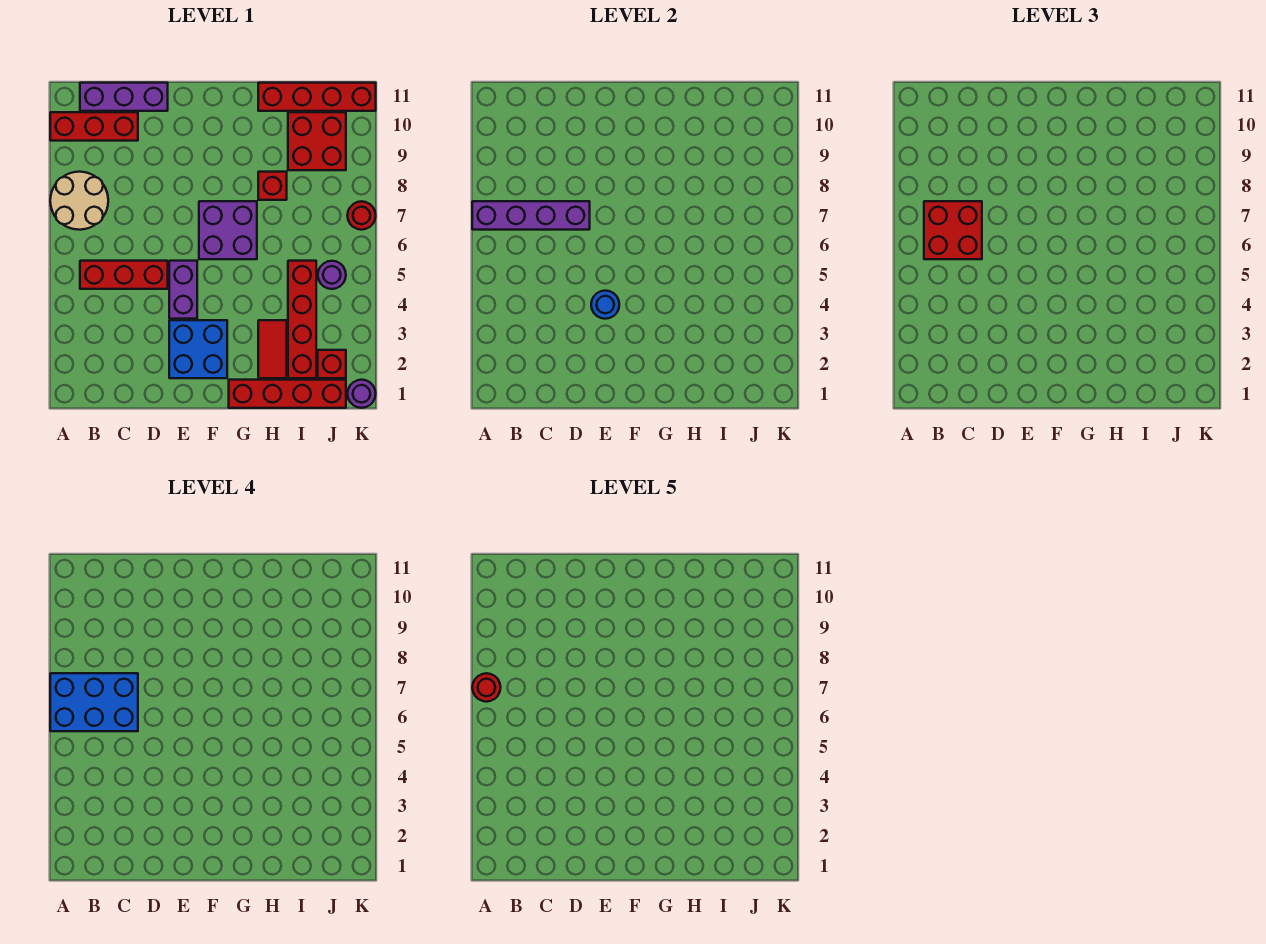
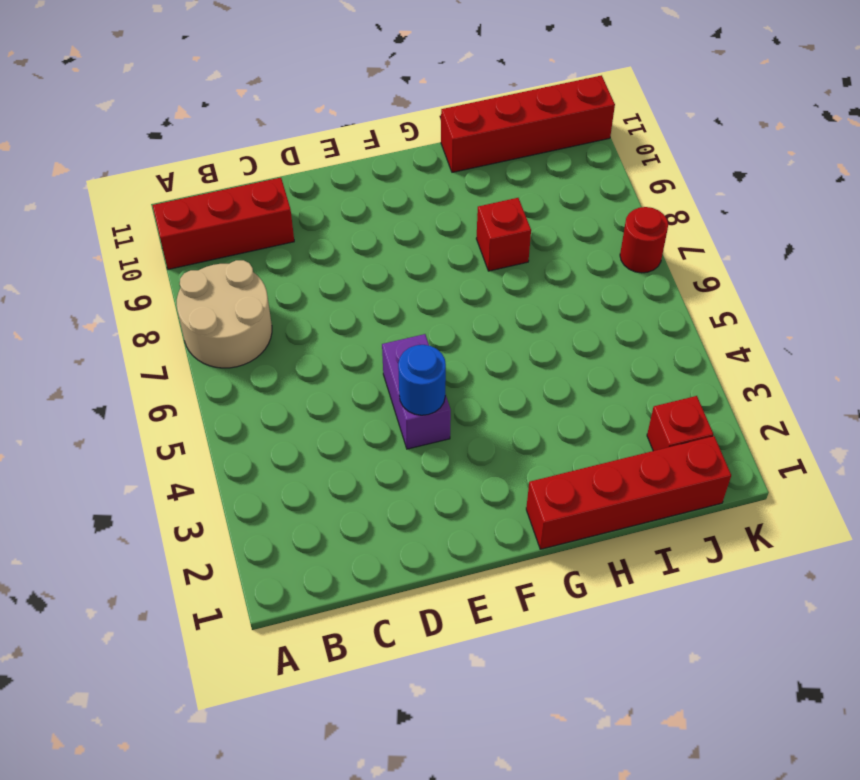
none -> red brick B5:D5 level 1
none -> purple brick B11:D11 level 1
none -> blue brick E2:F3 level 1

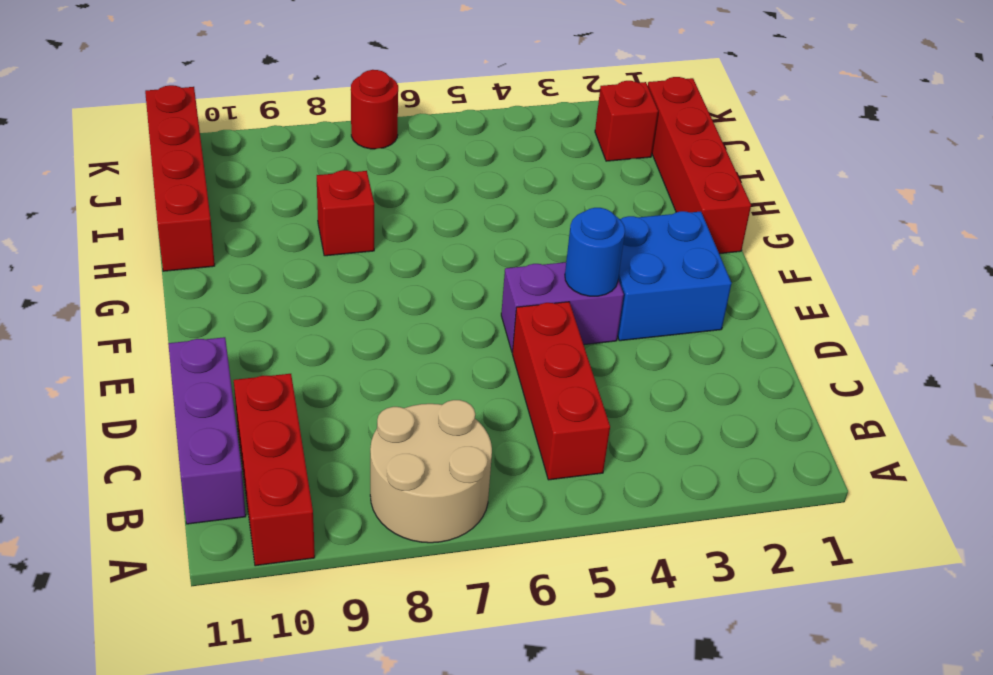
none -> purple brick F6:G7 level 1
none -> red tile H2:H3 level 1
none -> red brick I2:I5 level 1

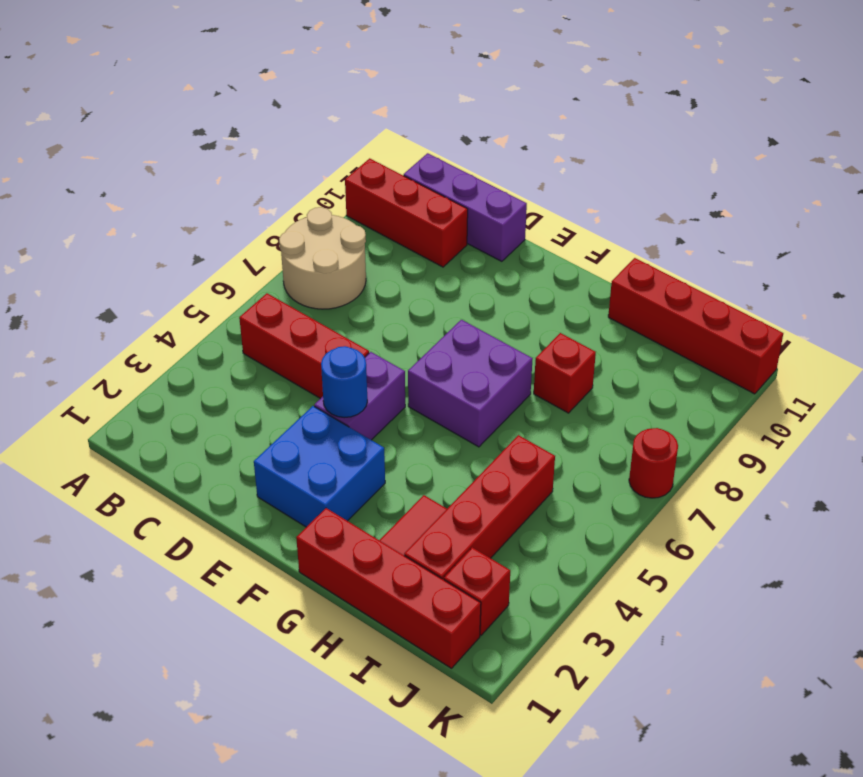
none -> red brick I9:J10 level 1
none -> purple round brick J5 level 1
none -> purple round brick K1 level 1

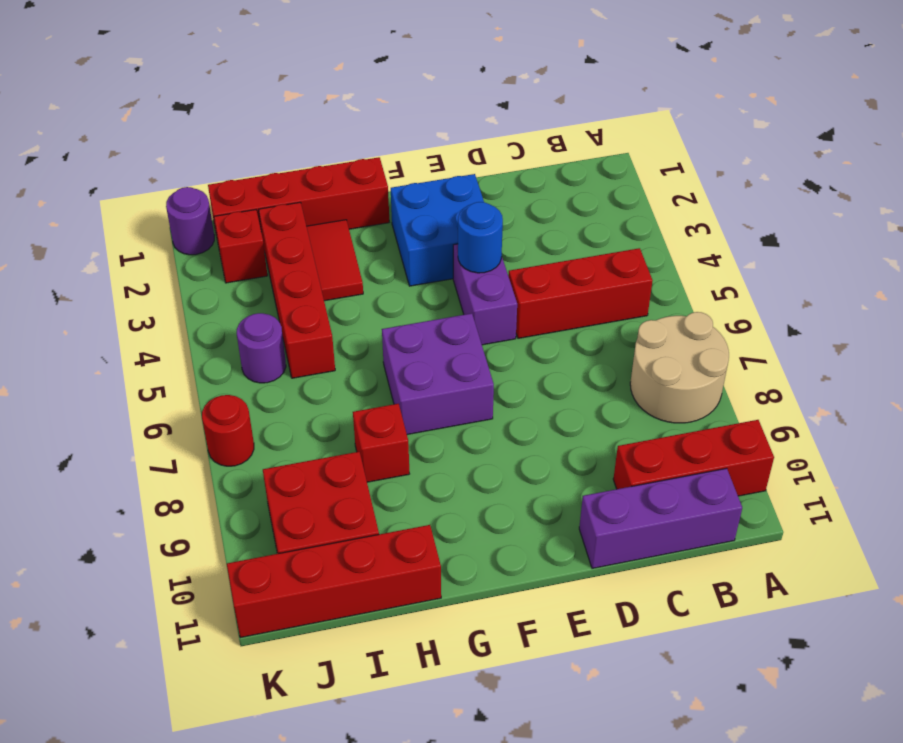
none -> purple brick A7:D7 level 2
none -> red brick B6:C7 level 3
none -> blue brick A6:C7 level 4

